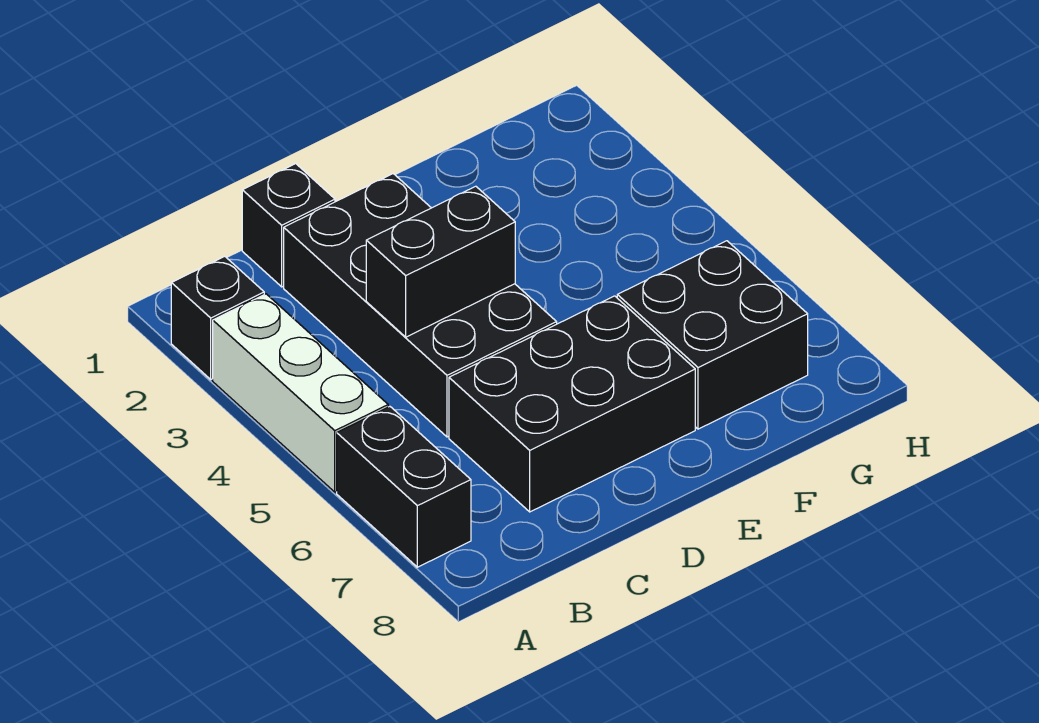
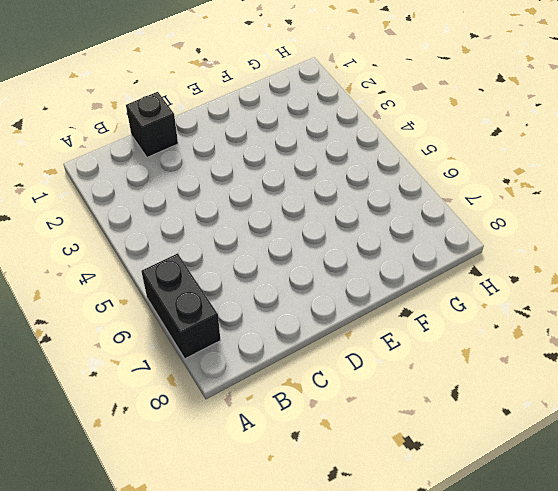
none -> black brick A2 level 1
none -> white brick A3:A5 level 1

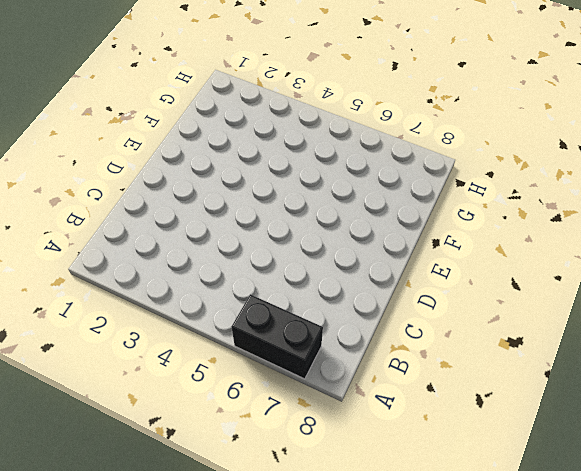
none -> black brick A2 level 1
none -> white brick A3:A5 level 1

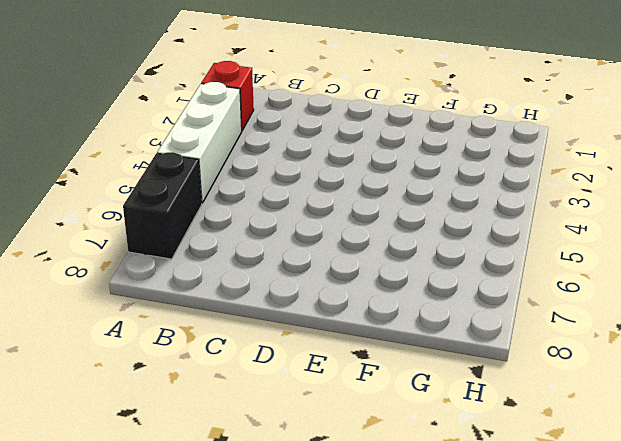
red brick A2 level 1 -> black brick A2 level 1
none -> black brick C1 level 1
none -> black brick C2:D5 level 1

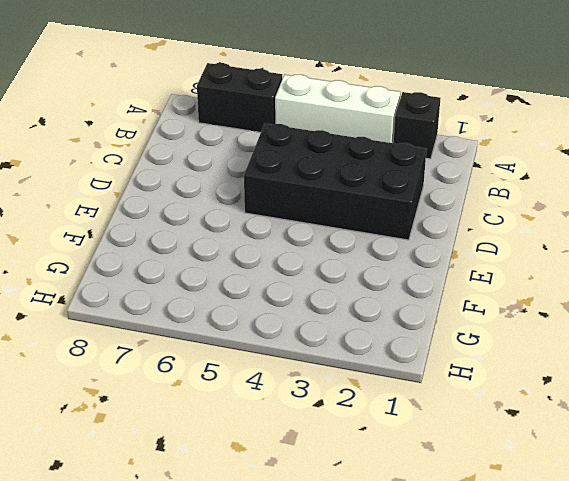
none -> black brick C1 level 1
none -> black brick C6:E7 level 1

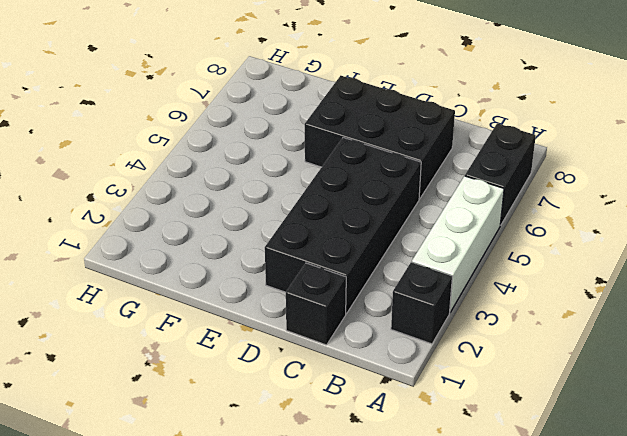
none -> black brick F6:G7 level 1
none -> black brick C4:D4 level 2

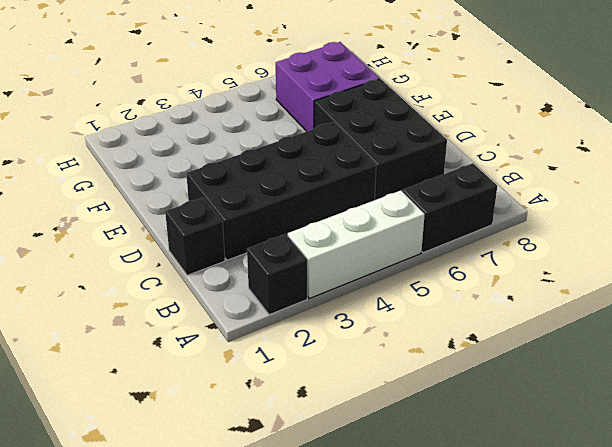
purple brick F6:G7 level 1 -> black brick F6:G7 level 1
none -> black brick C4:D4 level 2

